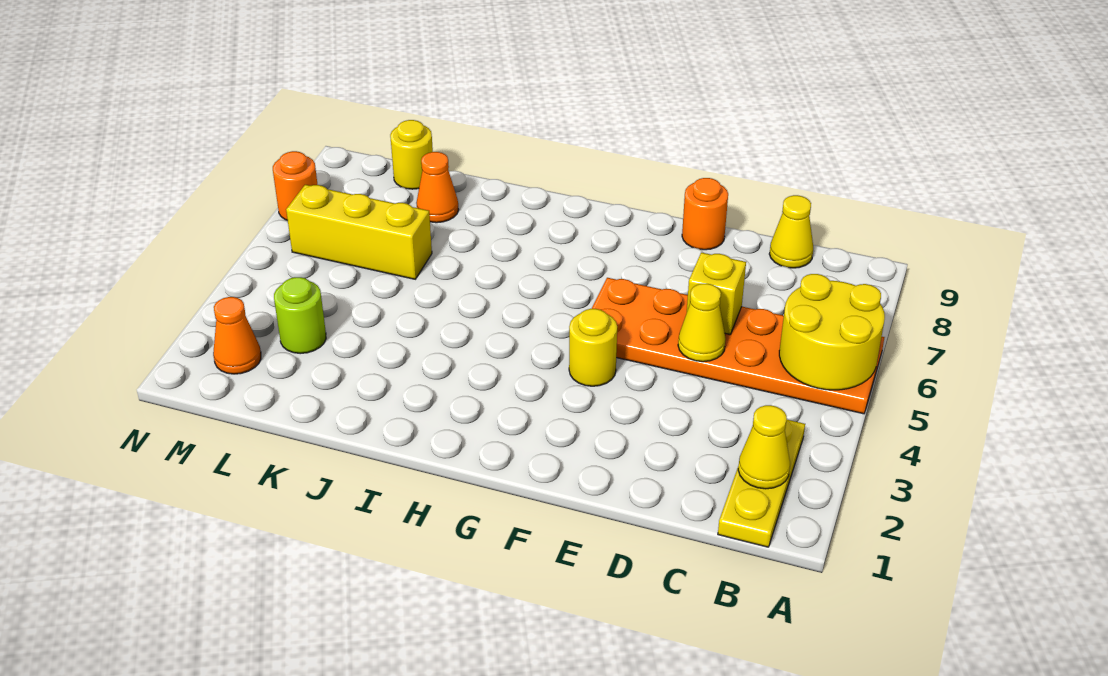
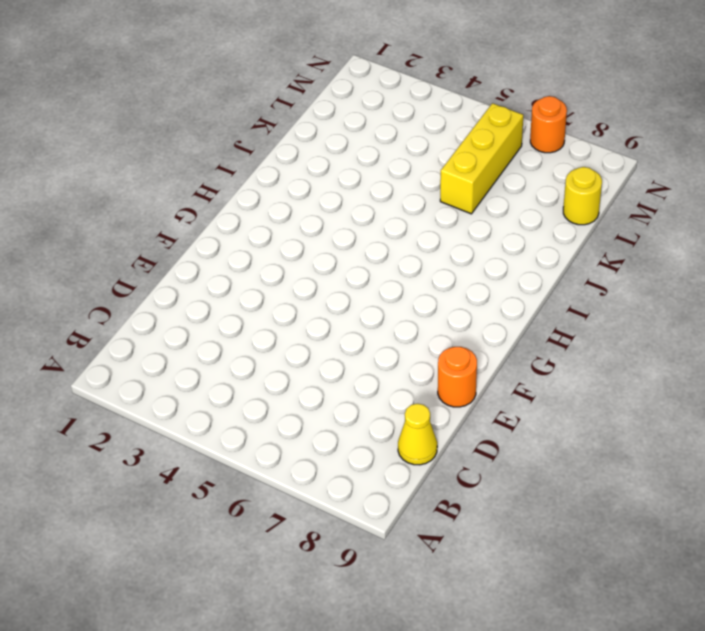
none -> orange plate A5:F6 level 1
none -> yellow plate B1:B3 level 1
none -> yellow round brick F4 level 1

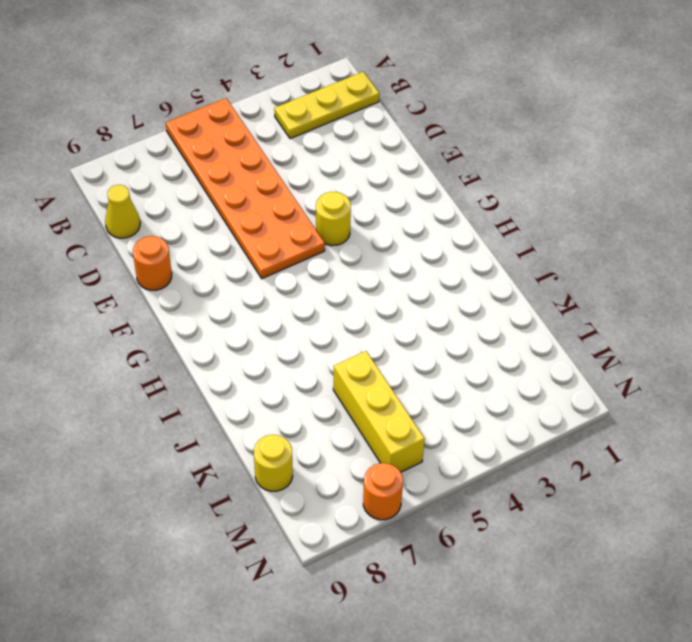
none -> orange cone K8 level 1
none -> lime round brick L3 level 1
none -> orange cone M2 level 1

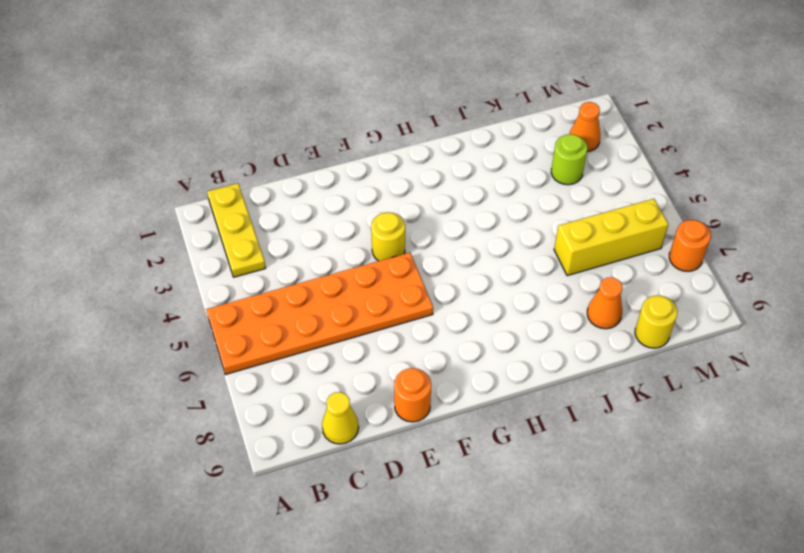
none -> yellow round brick A5:B6 level 2
none -> yellow cone B2 level 2
none -> yellow cone D5 level 2

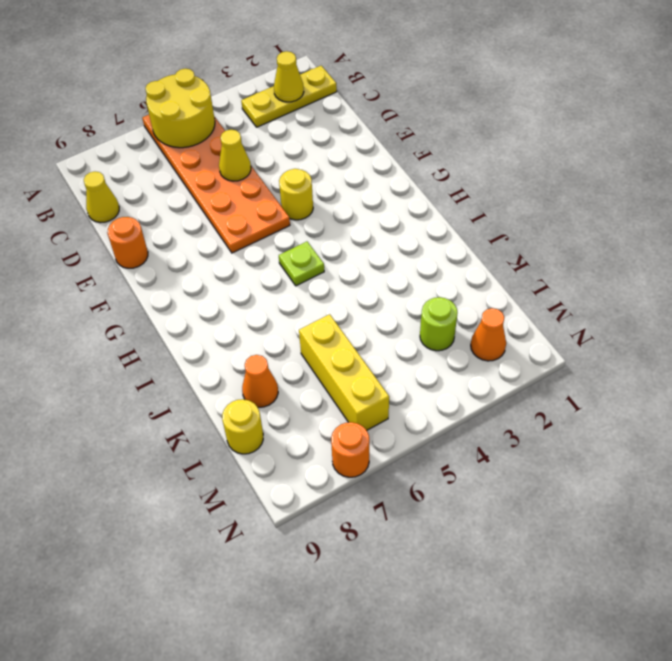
lime plate H5 level 1 -> none
none -> yellow brick D6 level 2

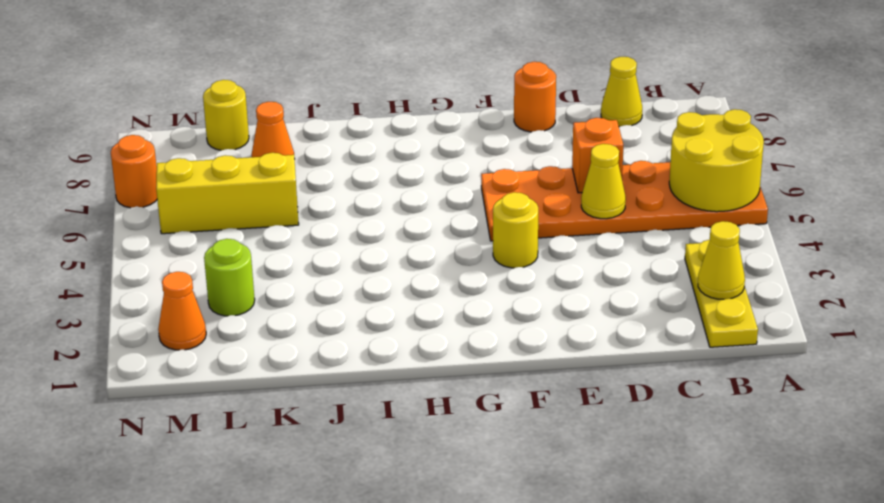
orange brick D6 level 2 -> yellow brick D6 level 2

